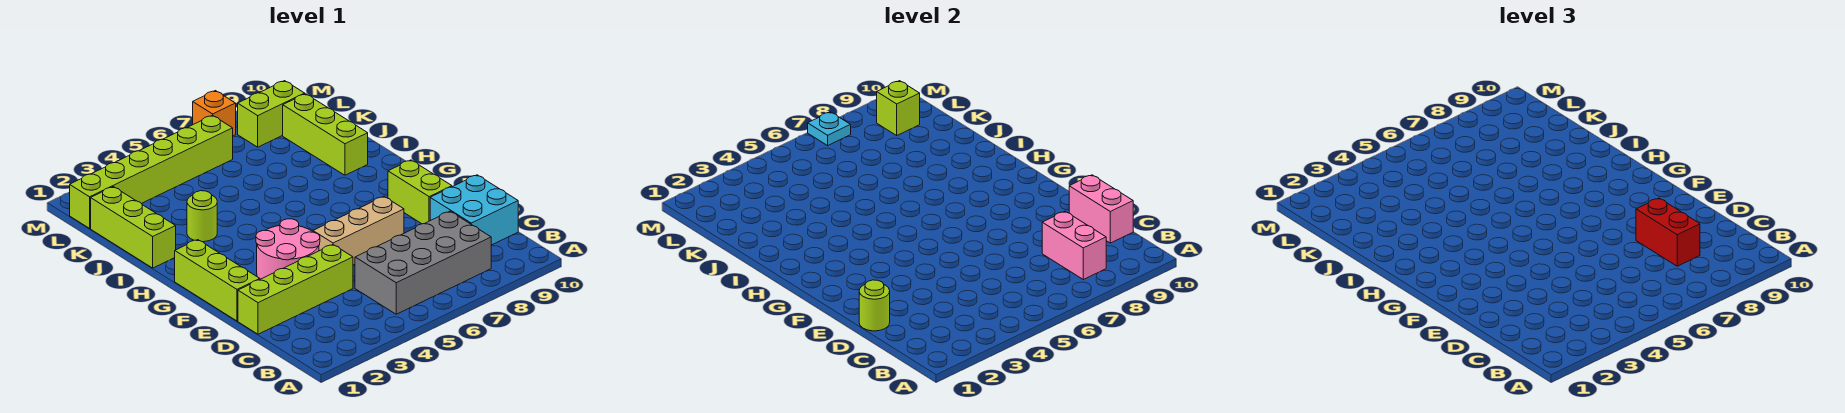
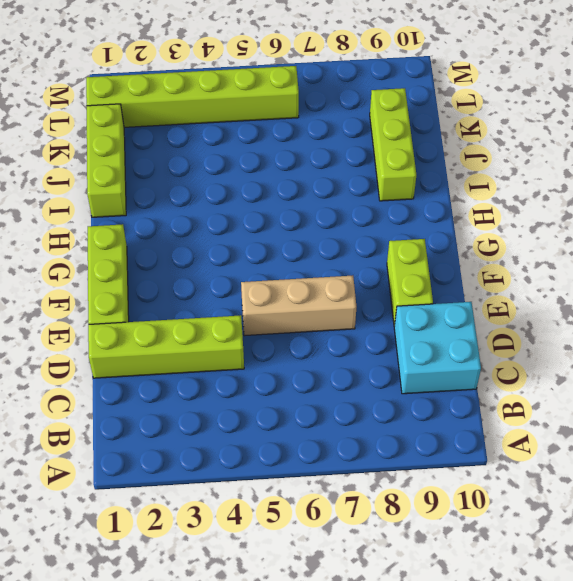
none -> grey brick B5:C8 level 1
none -> pink round brick E3:F4 level 1
none -> lime round brick I3 level 1

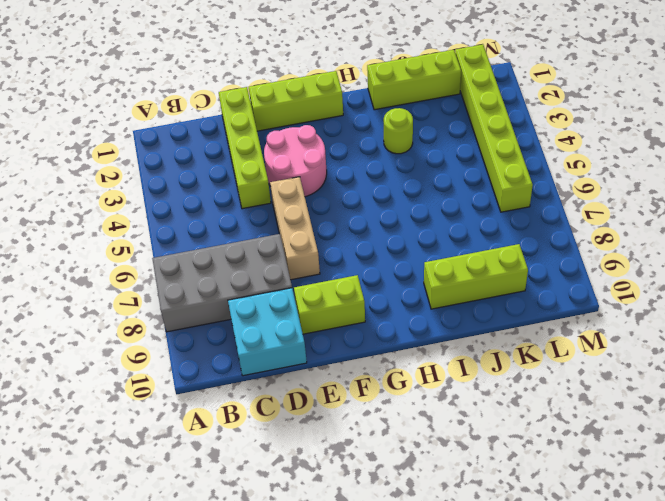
grey brick A7:D8 level 1 -> grey brick B5:C8 level 1
none -> lime brick L8:L9 level 1
none -> orange brick M7 level 1
none -> pink brick B8:C8 level 2

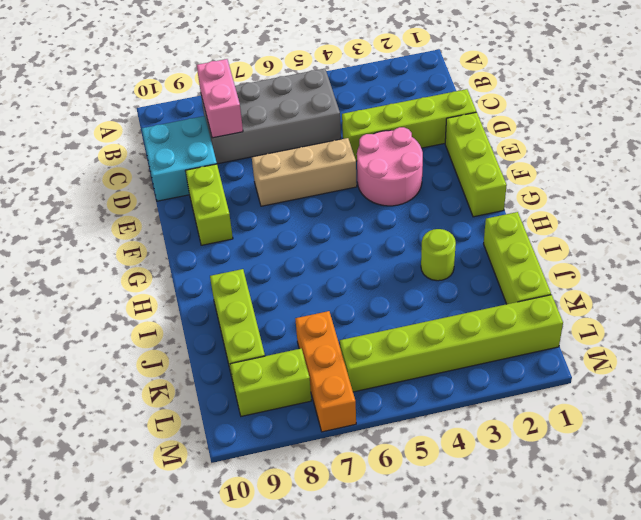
orange brick K7:M7 level 1 -> orange brick M7 level 1
none -> pink brick C10:D10 level 2
none -> lime round brick D1 level 2
none -> lime brick L9 level 2

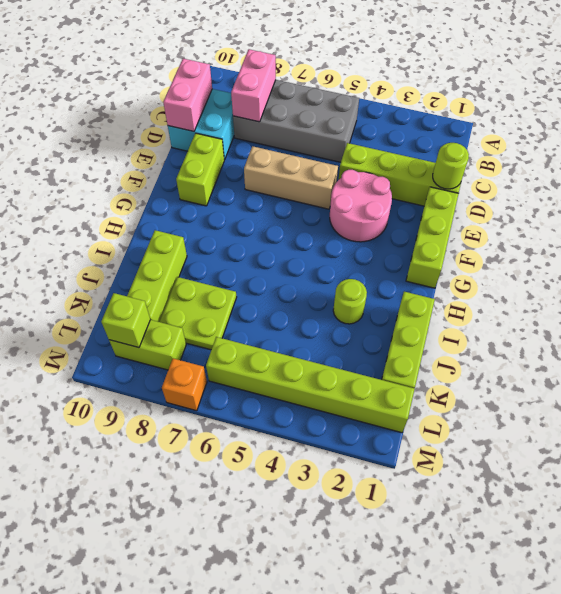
lime plate J7:K8 level 1 -> none
none -> cyan plate M7 level 2
none -> red brick C8:D8 level 3

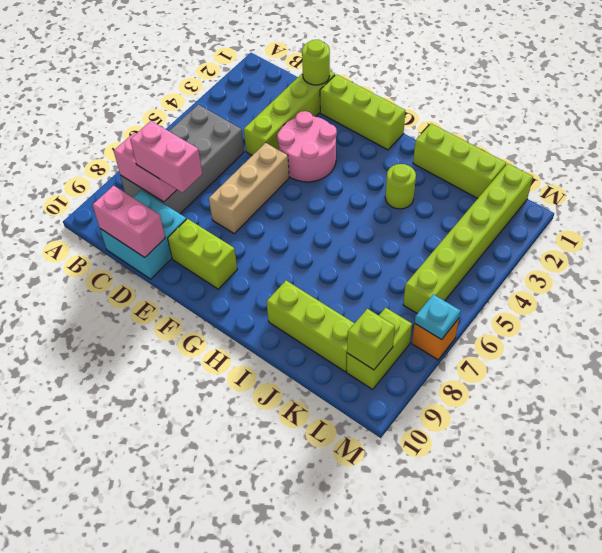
pink brick C8:D8 level 3 -> red brick C8:D8 level 3

